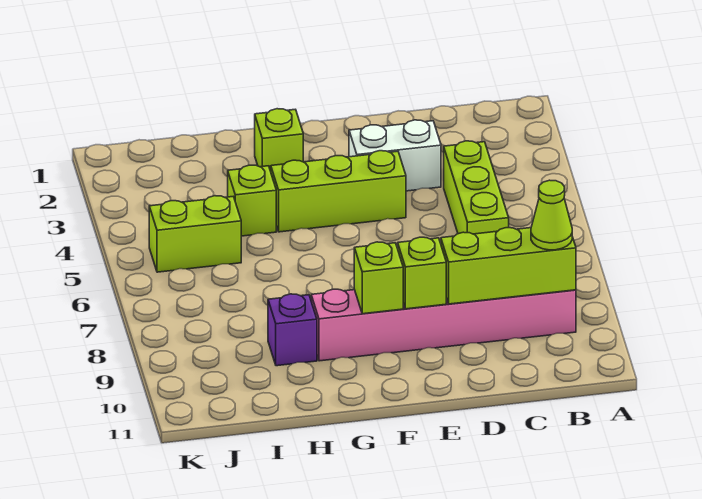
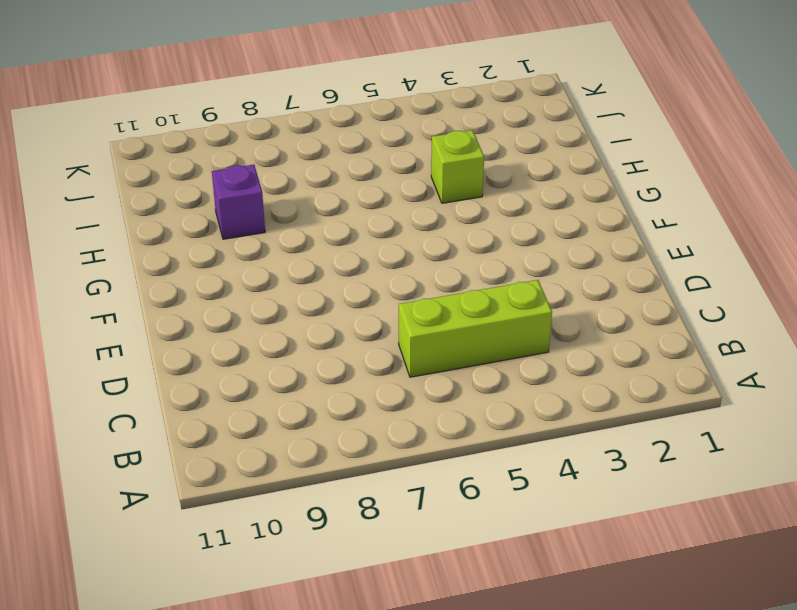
none -> pink brick B9:G9 level 1
none -> white brick D3:E3 level 1
none -> lime brick E4:G4 level 1

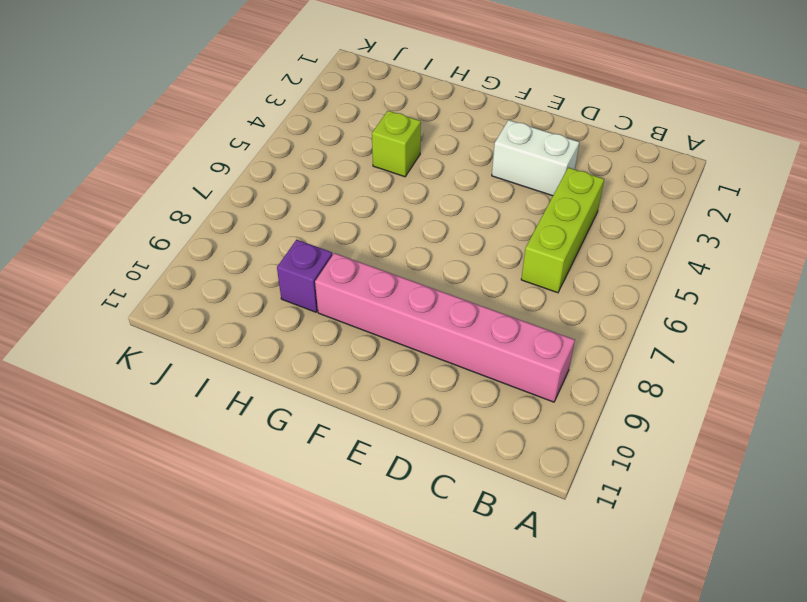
none -> lime brick E4:G4 level 1
none -> lime brick G2 level 1
none -> lime brick I5:J5 level 1

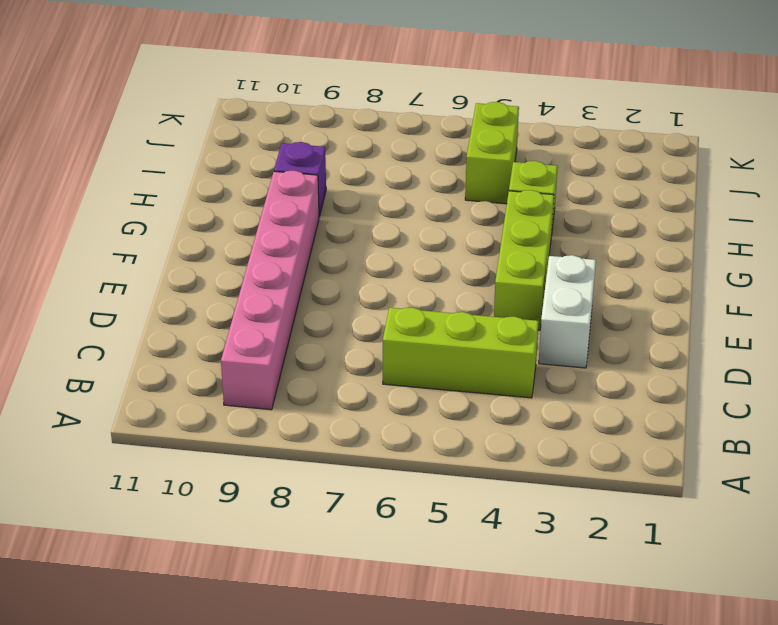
none -> lime brick G2 level 1
none -> lime brick B9:D9 level 2
none -> lime brick E9 level 2

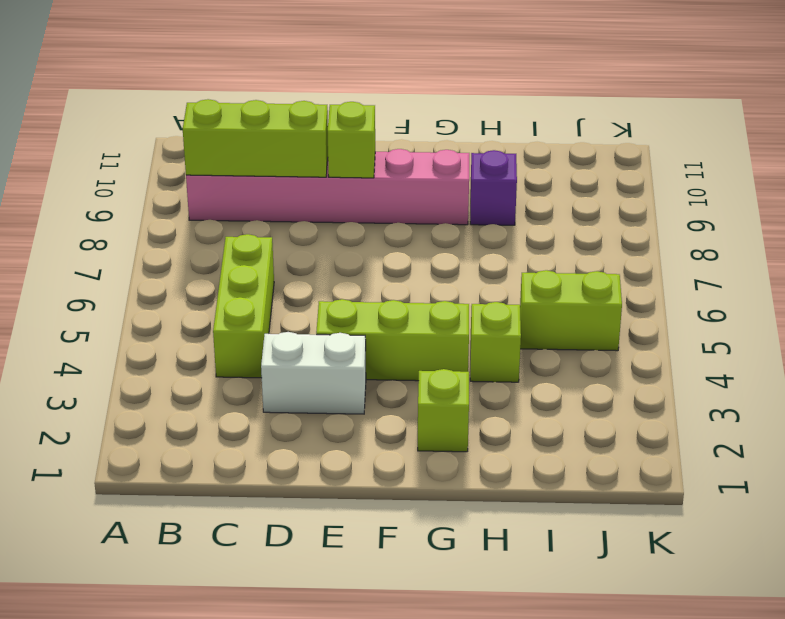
none -> lime brick F9 level 2
none -> lime cone B9 level 3

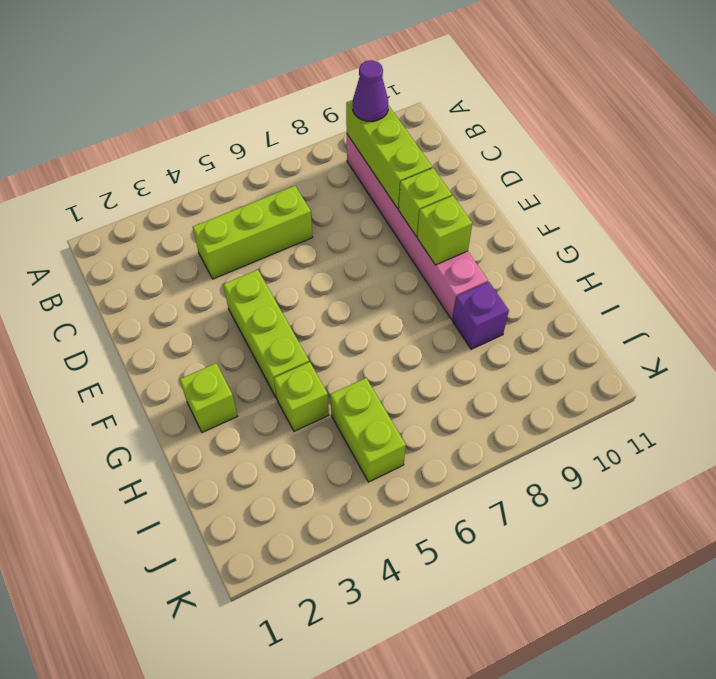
purple cone B9 level 3 -> lime cone B9 level 3
none -> white brick D3:E3 level 1

